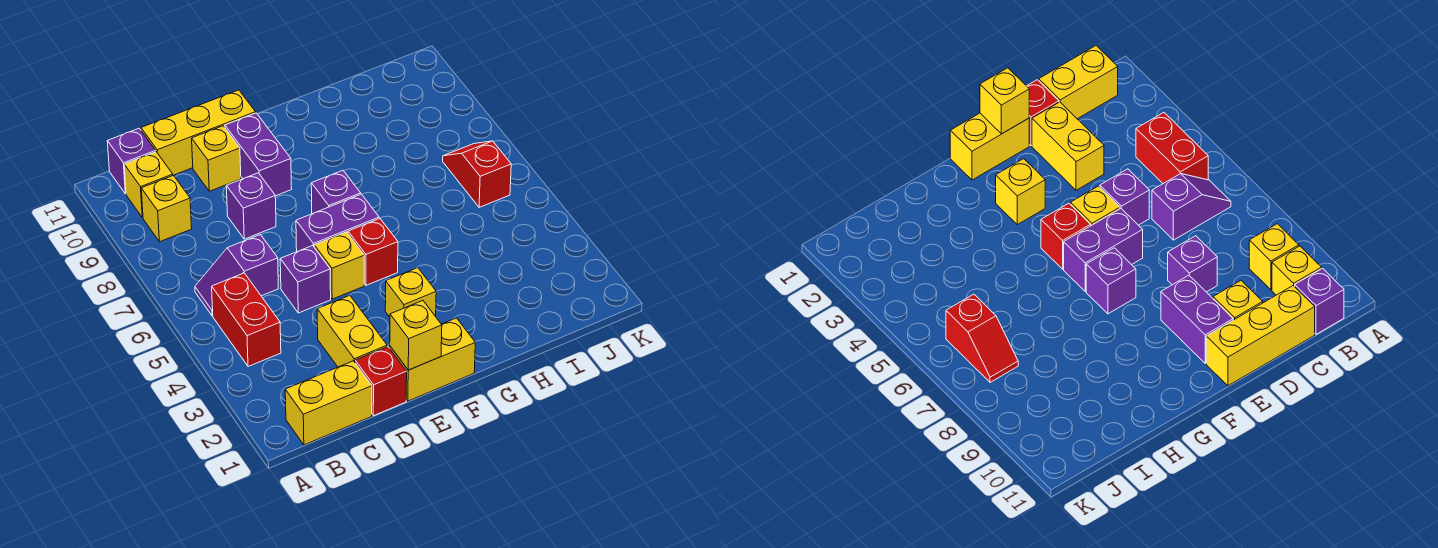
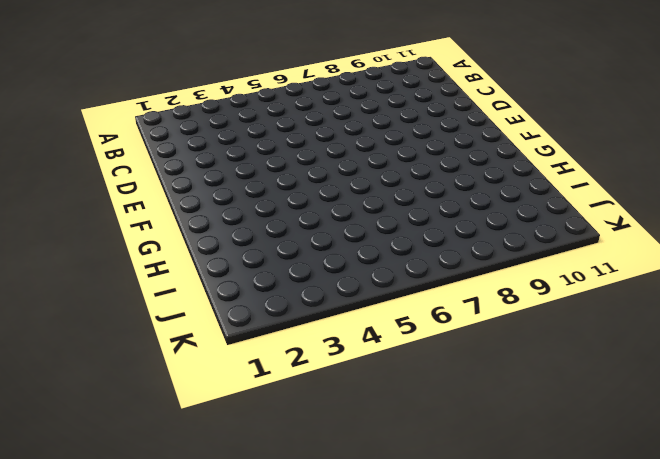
none -> yellow brick B1:C1 level 1
none -> red brick B4:B5 level 1
none -> purple slope B6:C6 level 1 top C

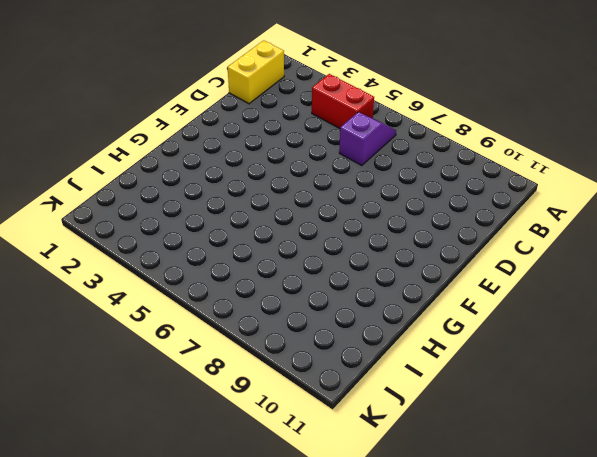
none -> yellow brick B9 level 1
none -> yellow brick B10 level 1
none -> purple brick B11 level 1

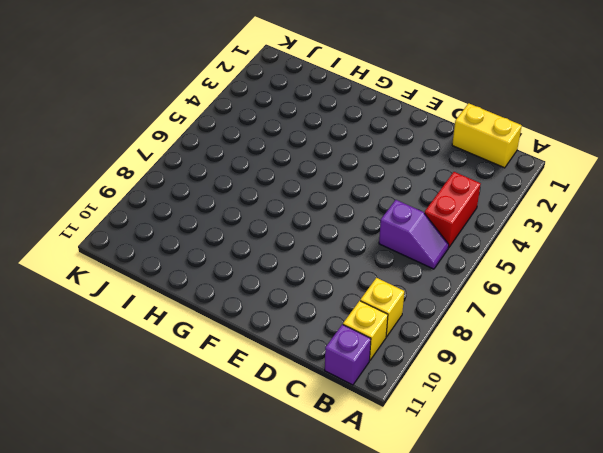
none -> yellow brick C11:E11 level 1
none -> red brick D1 level 1
none -> yellow brick D2:D3 level 1

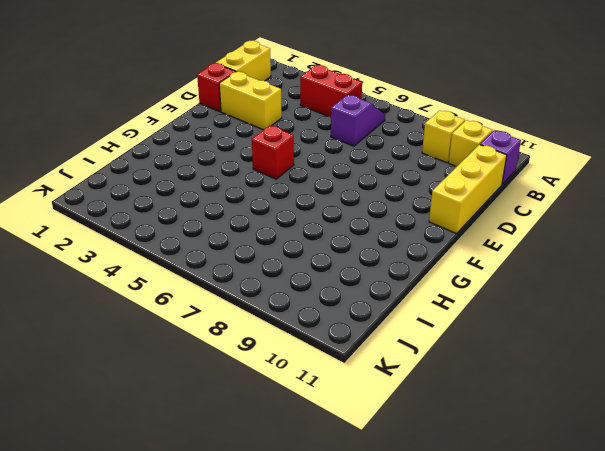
none -> purple brick D5 level 1
none -> purple brick D8 level 1
none -> yellow brick D10 level 1

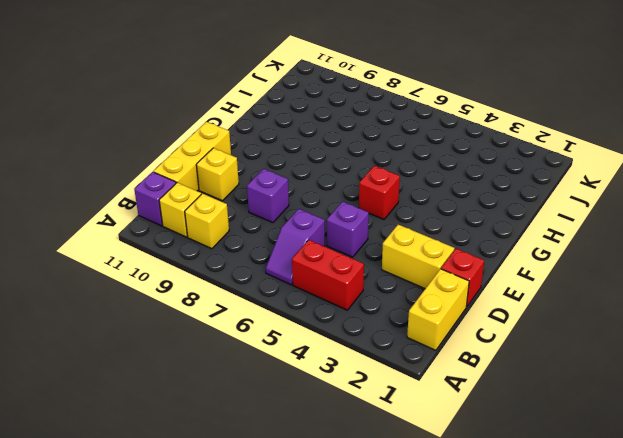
none -> yellow brick E1:F1 level 1
none -> yellow brick E5 level 1
none -> purple brick E6:F6 level 1

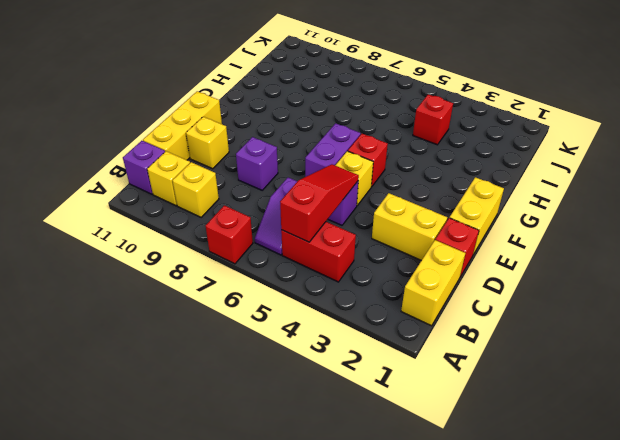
red brick A7 level 1 -> none
red slope B5:D5 level 2 top B -> none
red brick I4 level 1 -> none
none -> purple brick E9:E10 level 1
none -> yellow brick F3 level 1
none -> purple brick F7 level 1

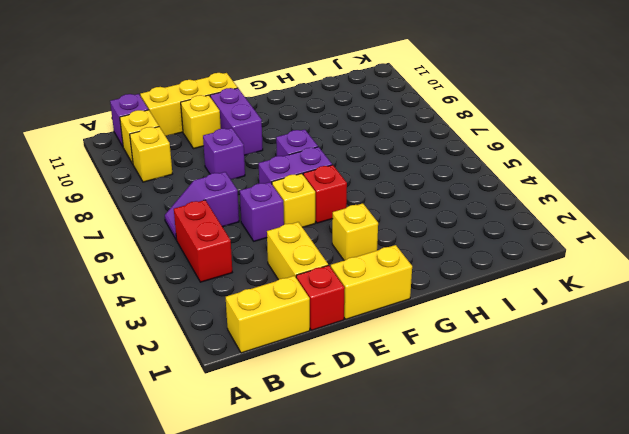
none -> red slope J6:J7 level 1 top 6
none -> yellow brick E1 level 2

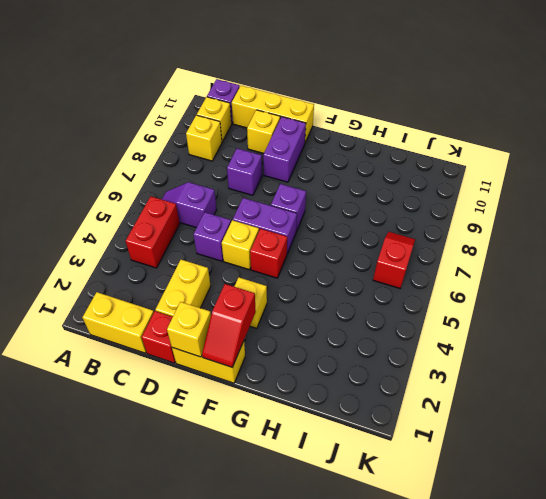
red slope F1:F2 level 2 top 2 -> none

